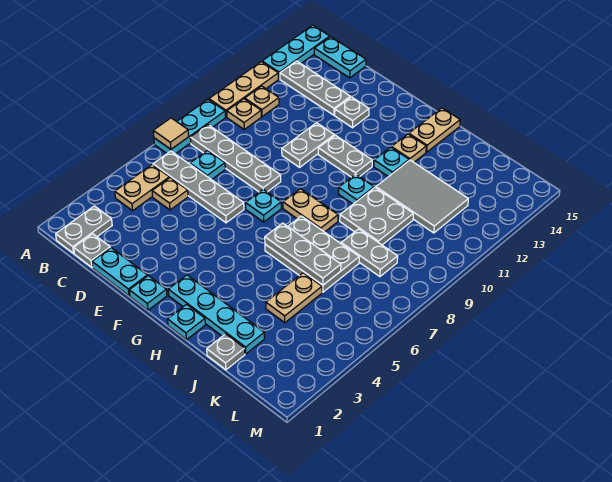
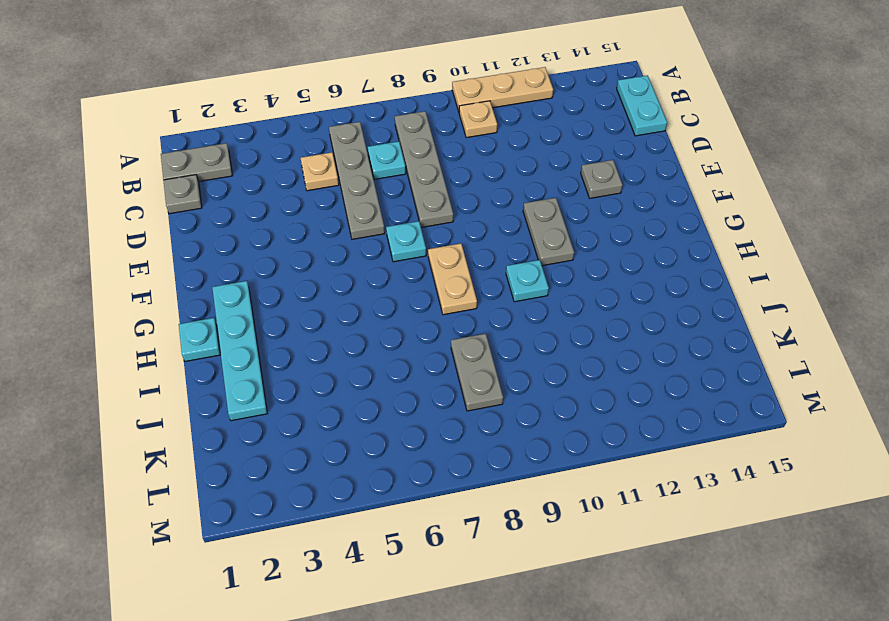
none -> cyan plate A7:A9 level 1
none -> cyan plate A13:A15 level 1
none -> tan plate B4:B5 level 1
none -> tan plate B11 level 1

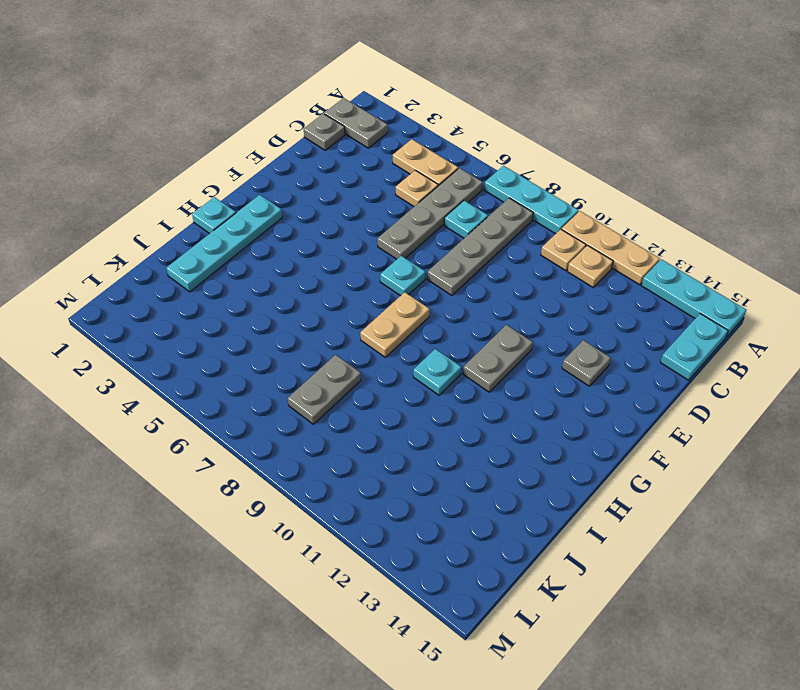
none -> grey plate B13:D13 level 1
none -> cyan plate D1:E1 level 1
none -> grey plate E10:E11 level 1
none -> cyan plate F1 level 1

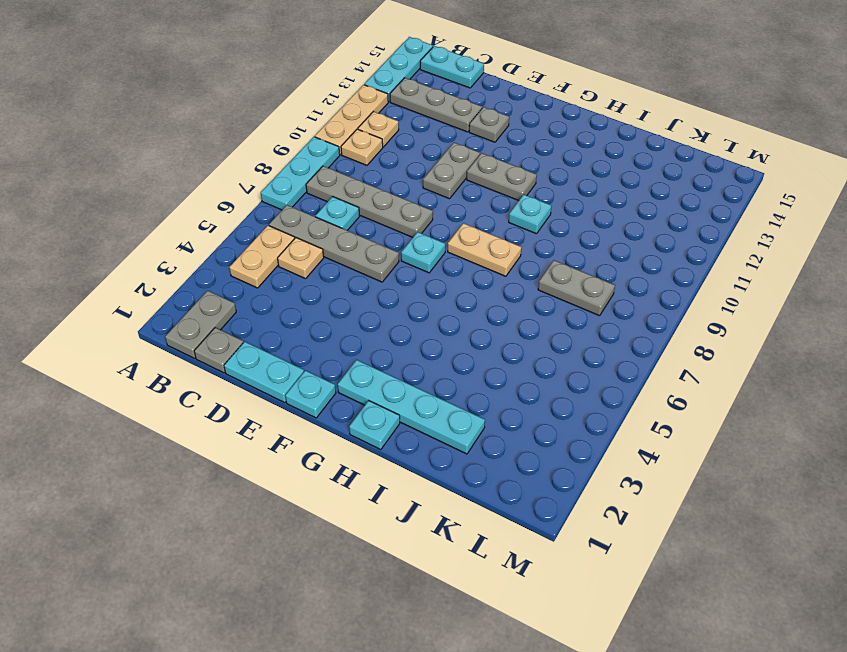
none -> grey plate H6:J7 level 1
none -> cyan plate H12 level 1
none -> tan plate H13 level 1
none -> tan plate H14:H15 level 1

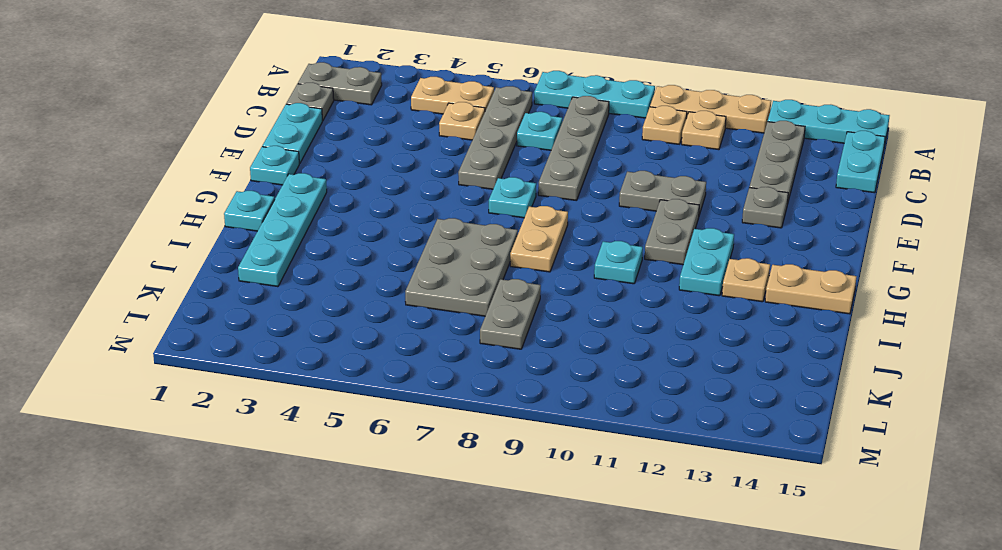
cyan plate G12:H12 level 1 -> cyan plate H12 level 1
none -> grey plate I9:J10 level 1
none -> grey tile I11:K12 level 1
none -> grey plate J1 level 1
none -> tan plate J4:J5 level 1

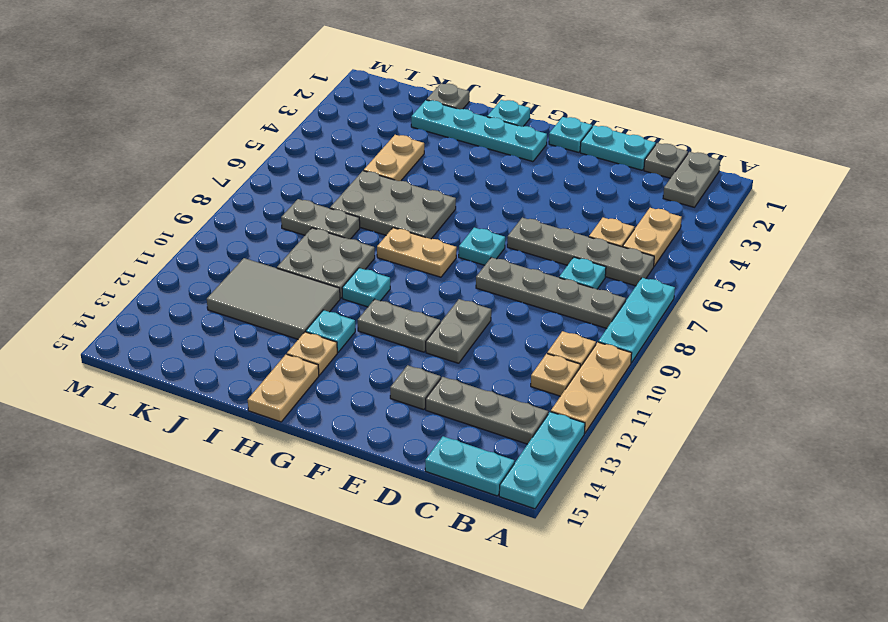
none -> tan tile A7 level 2
none -> grey plate H6:J6 level 2

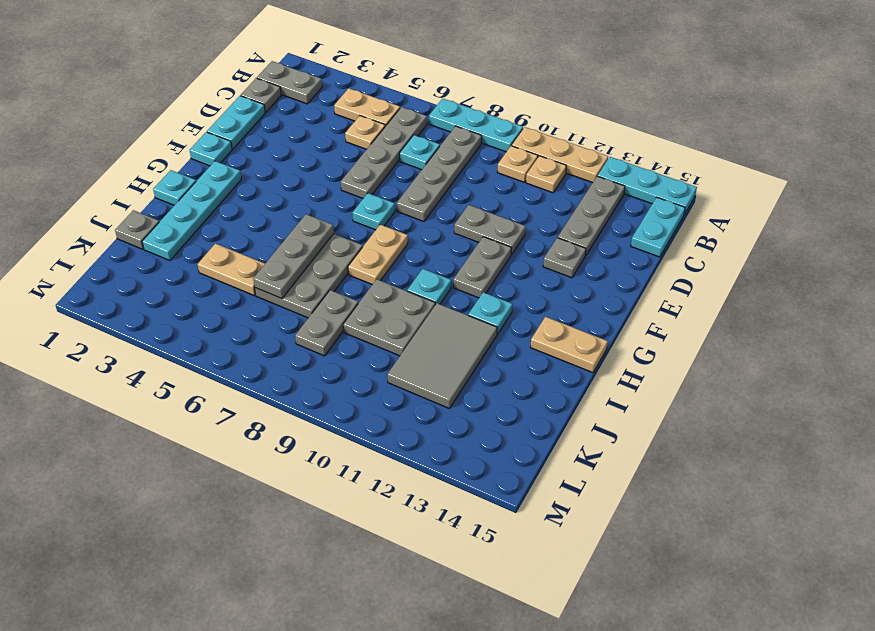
none -> tan plate H13 level 1
none -> tan tile A7 level 2

